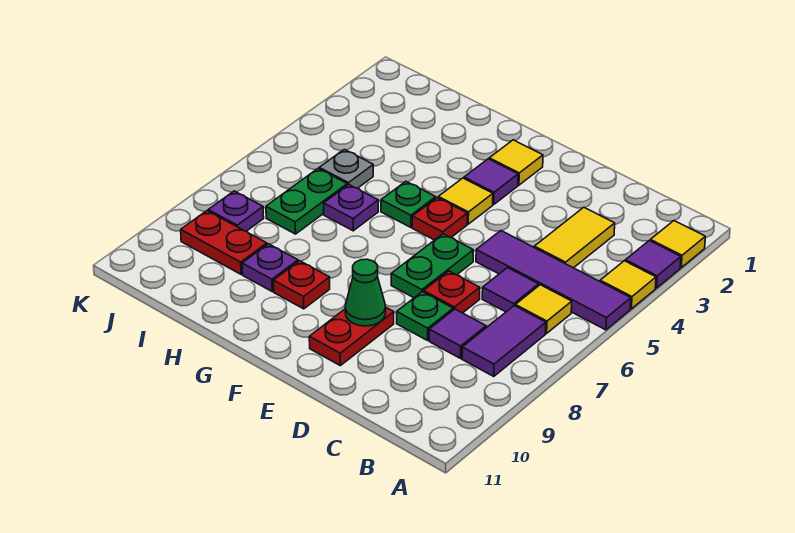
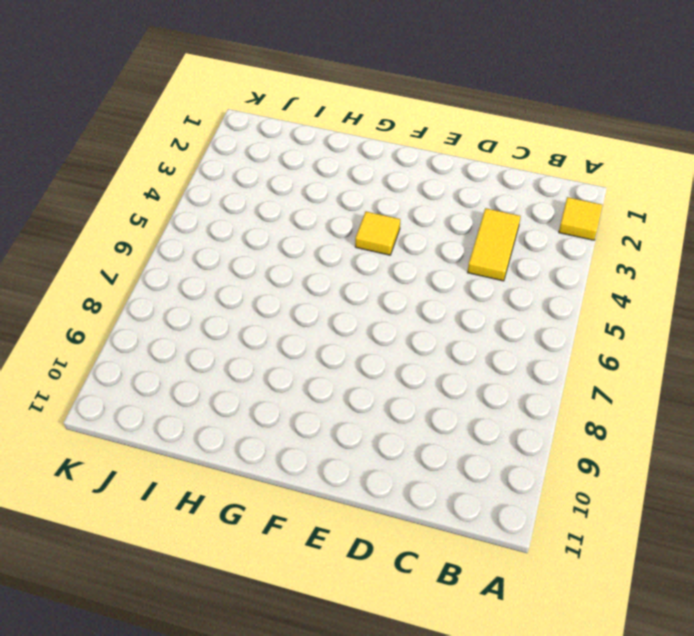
none -> purple tile A3 level 1
none -> yellow tile A4 level 1
none -> purple tile A5:D5 level 1

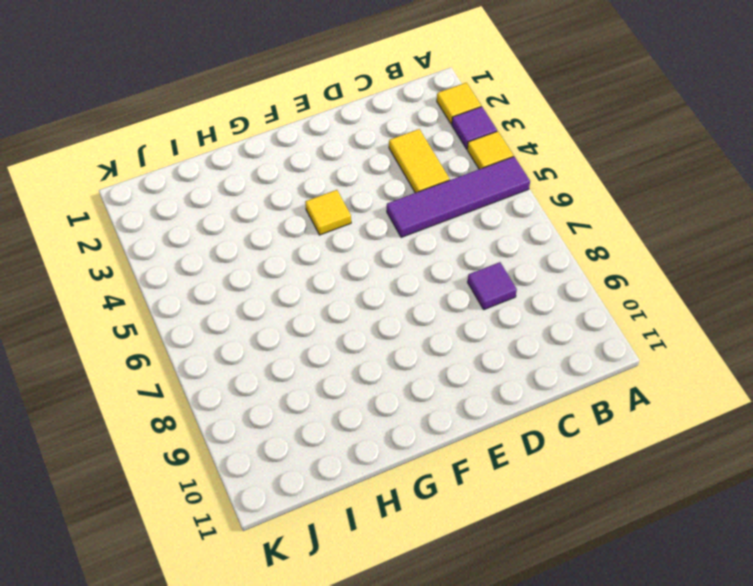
none -> yellow tile B6 level 1
none -> purple tile B7:B8 level 1
none -> purple tile C6 level 1

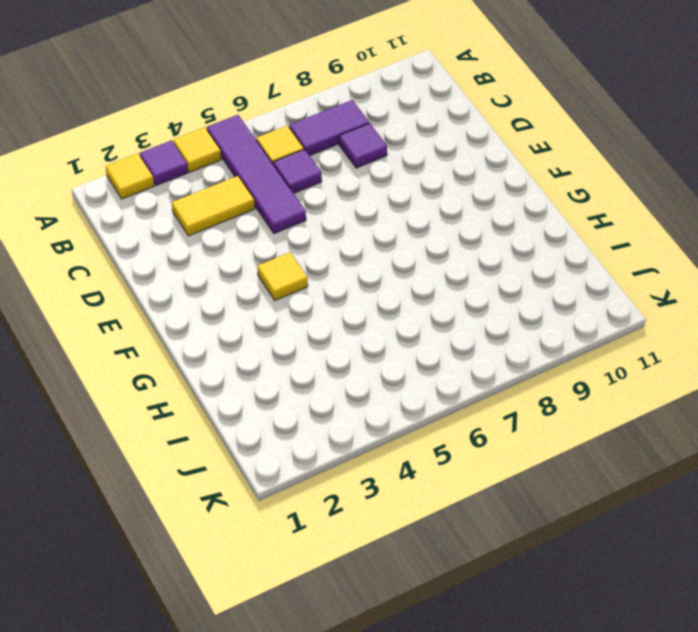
none -> red plate D7 level 1
none -> green plate D8 level 1
none -> green plate E6:E7 level 1

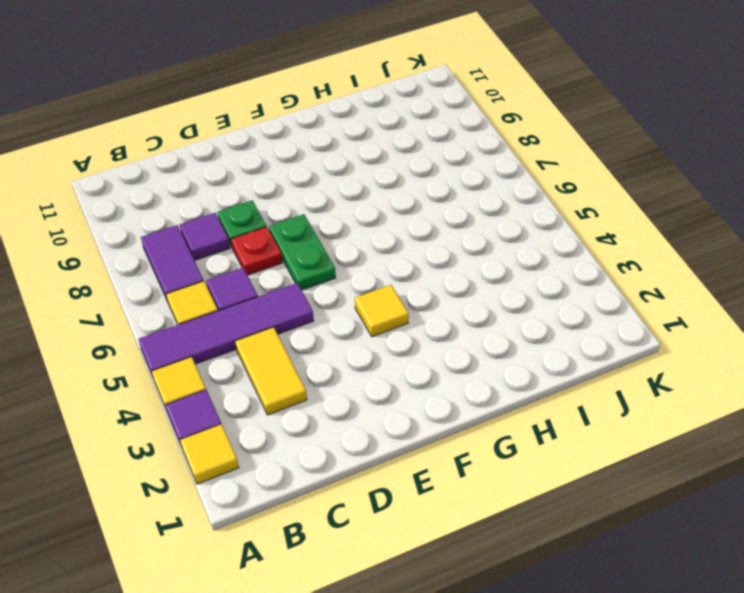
none -> red plate E9:E10 level 1
none -> yellow tile F2 level 1
none -> purple tile F3 level 1

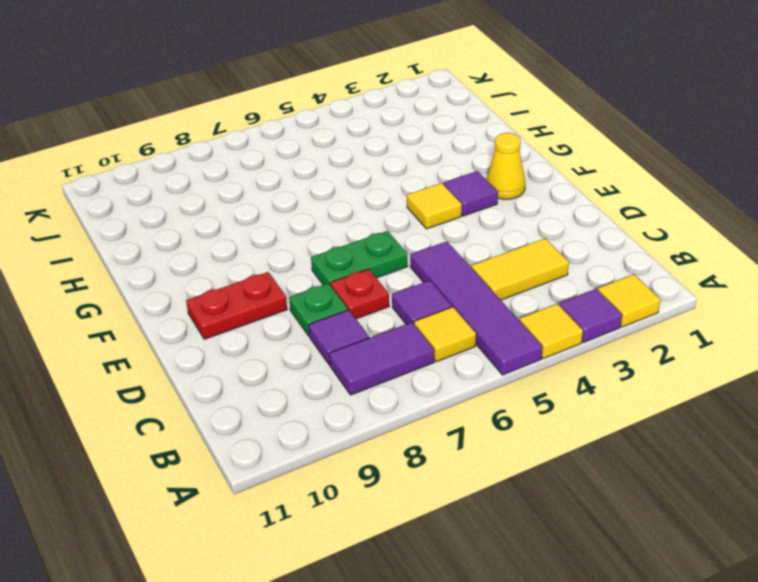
yellow cone F2 level 1 -> yellow tile F2 level 1
none -> red plate F5 level 1
none -> green plate G5 level 1
none -> red plate G9 level 1

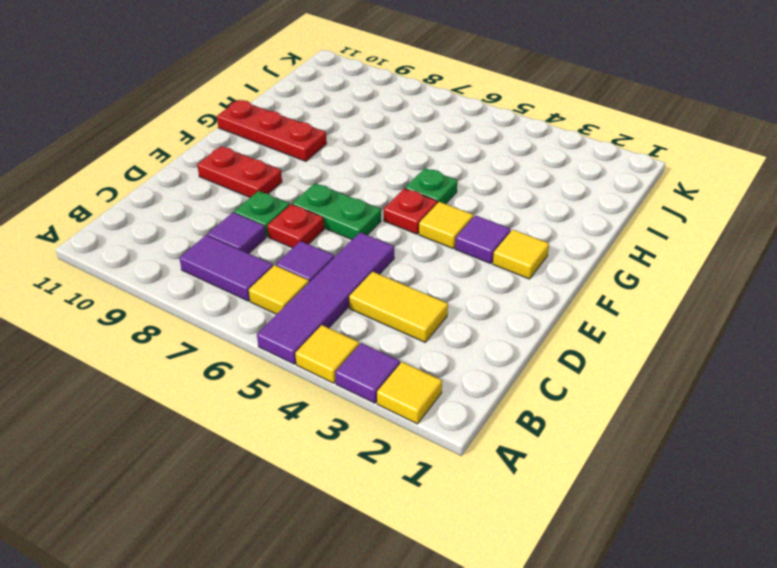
red plate G9:G11 level 1 -> red plate G9 level 1
none -> purple plate H6 level 1
none -> purple plate H9 level 1
none -> grey plate I5 level 1

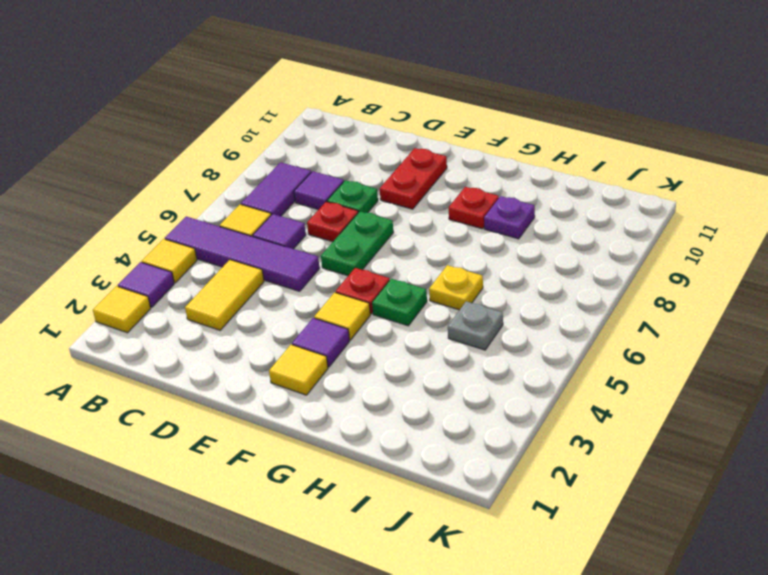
yellow plate H6 level 1 -> purple plate H6 level 1
none -> green plate I6:I7 level 1
none -> red plate I9:J9 level 1
none -> purple plate J8 level 1

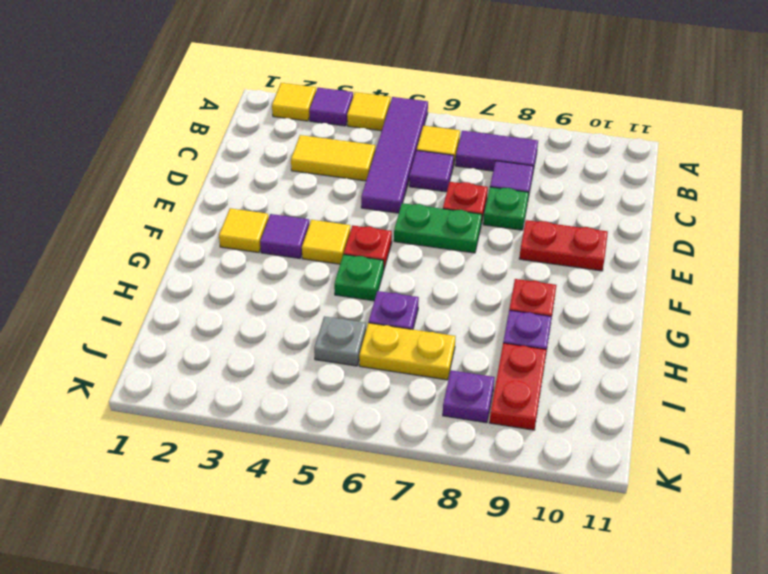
yellow plate I6:I7 level 1 -> green plate I6:I7 level 1
none -> green cone E9 level 2

